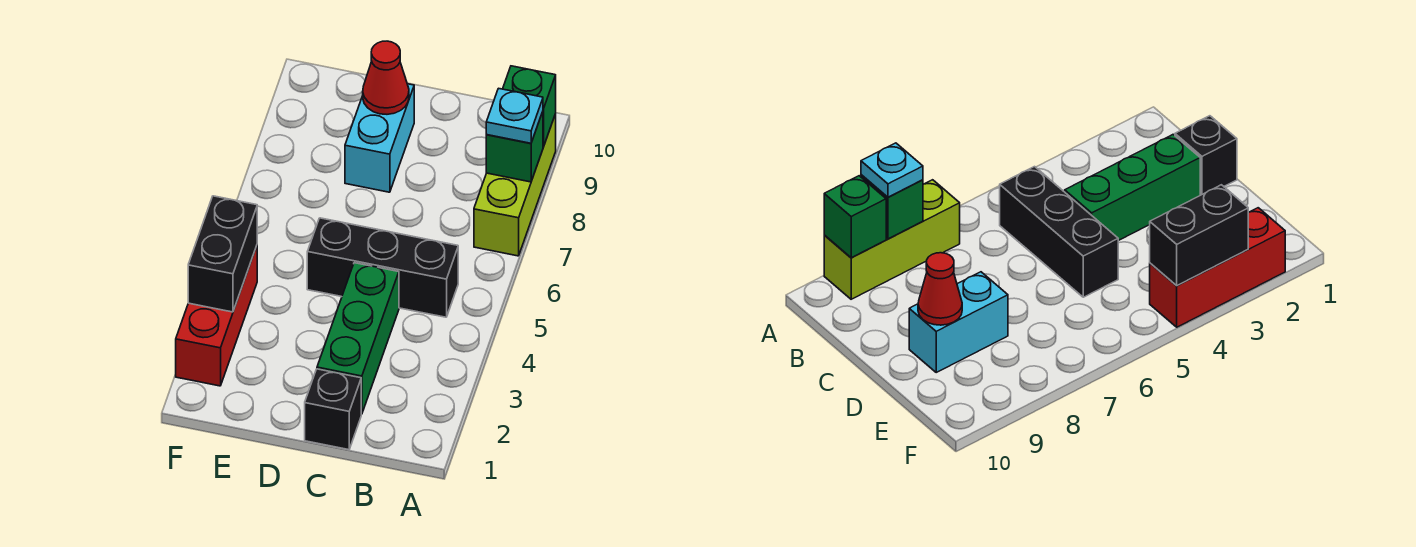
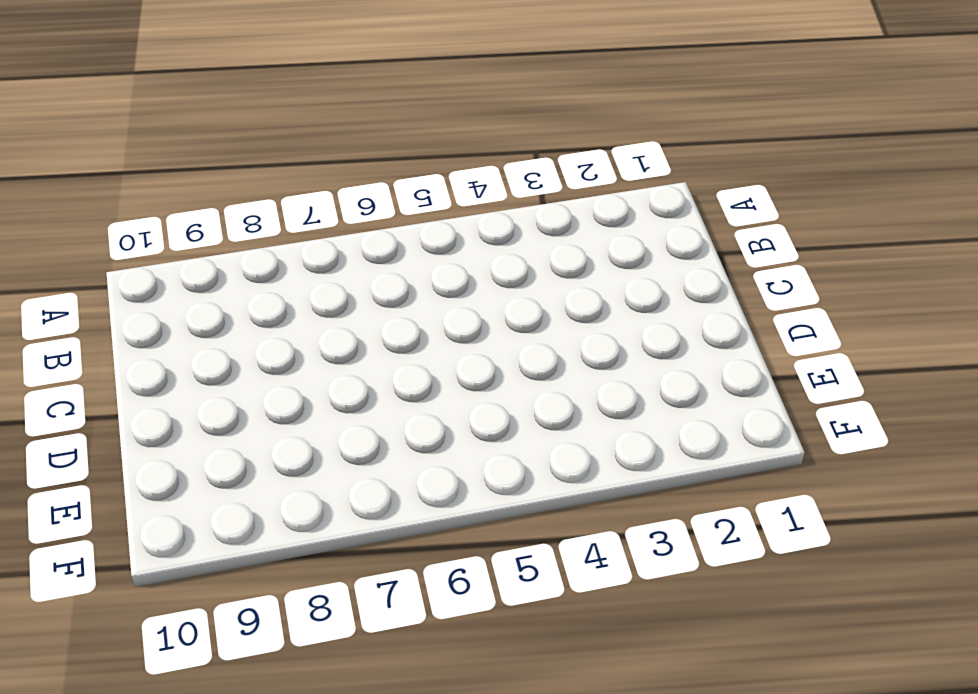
none -> lime brick A7:A9 level 1
none -> black brick B5:D5 level 1

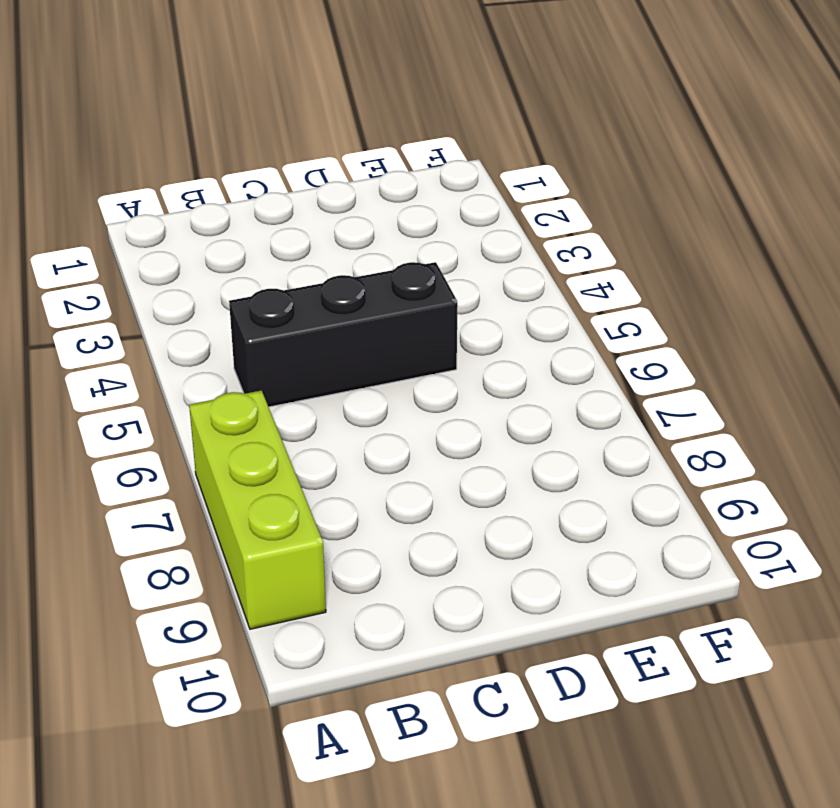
none -> black brick C1 level 1
none -> green brick C2:C4 level 1

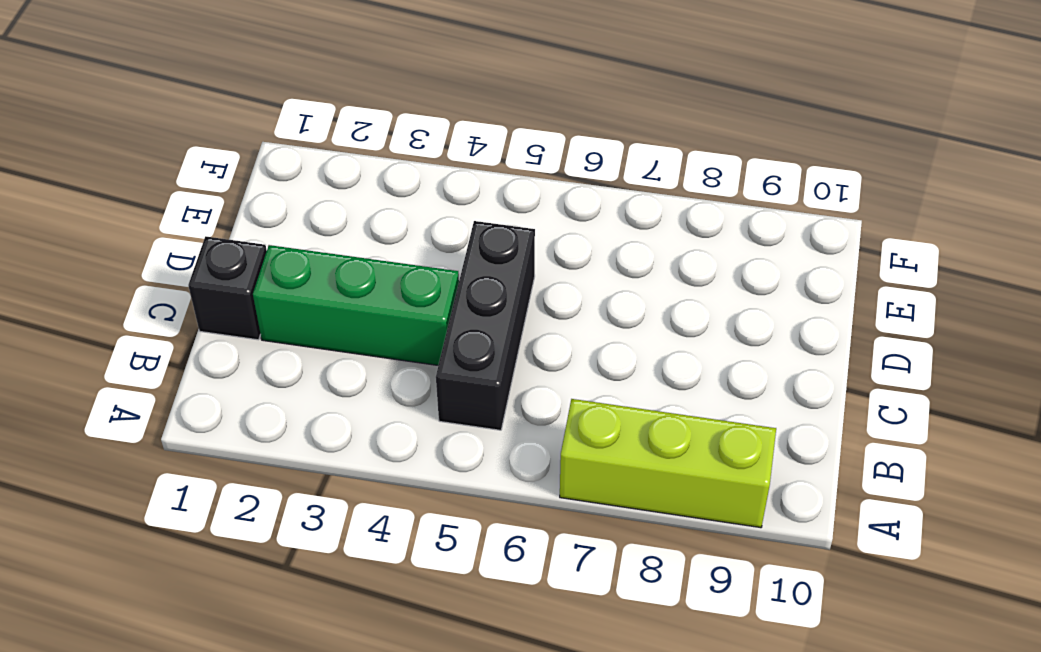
none -> cyan brick D8:D9 level 1
none -> red brick F2:F4 level 1

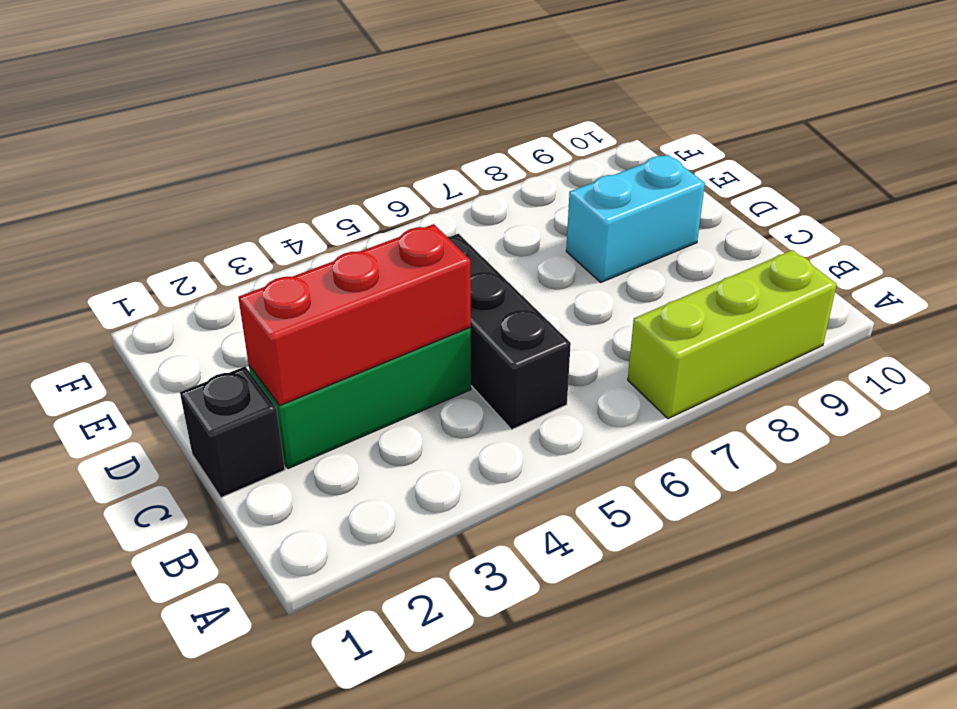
red brick C2:C4 level 2 -> red brick F2:F4 level 1
none -> green brick A8 level 2
none -> green brick A9 level 2

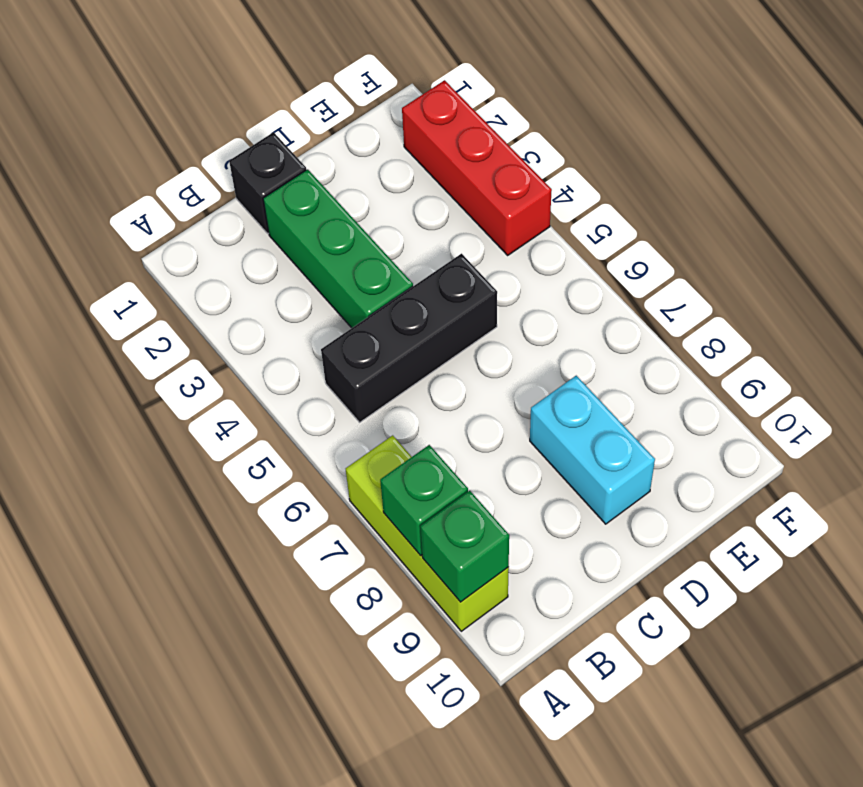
none -> red cone D9 level 2
none -> black brick F3:F4 level 2

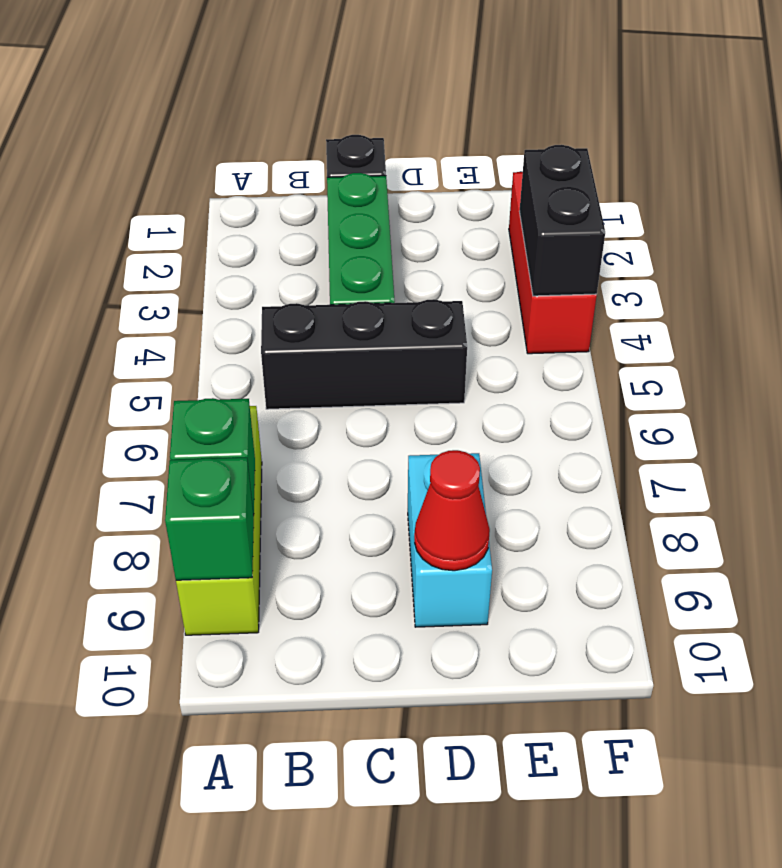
none -> cyan plate A8 level 3

